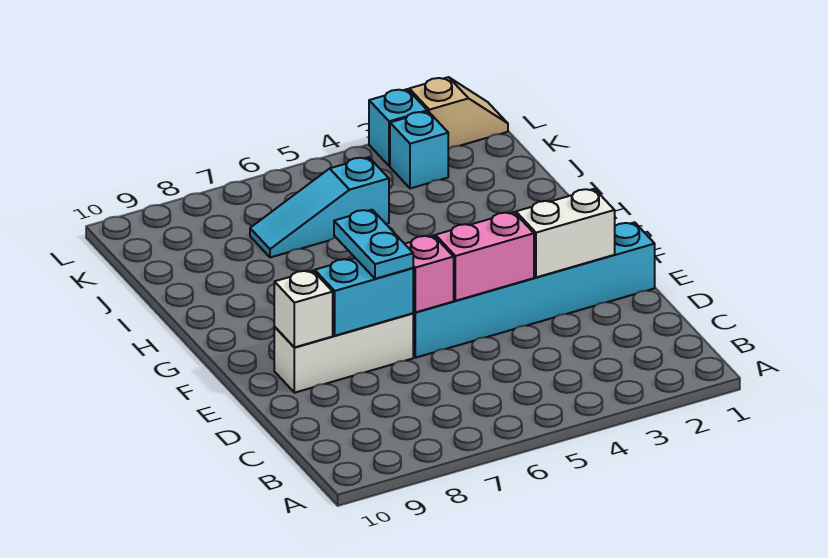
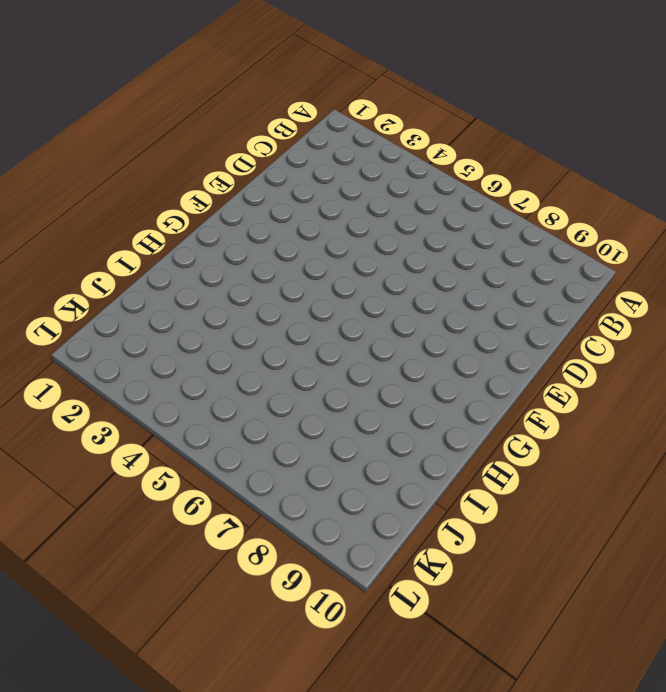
none -> cyan brick E1:E6 level 1
none -> white brick E7:E9 level 1
none -> cyan slope J5:J7 level 1 top 5

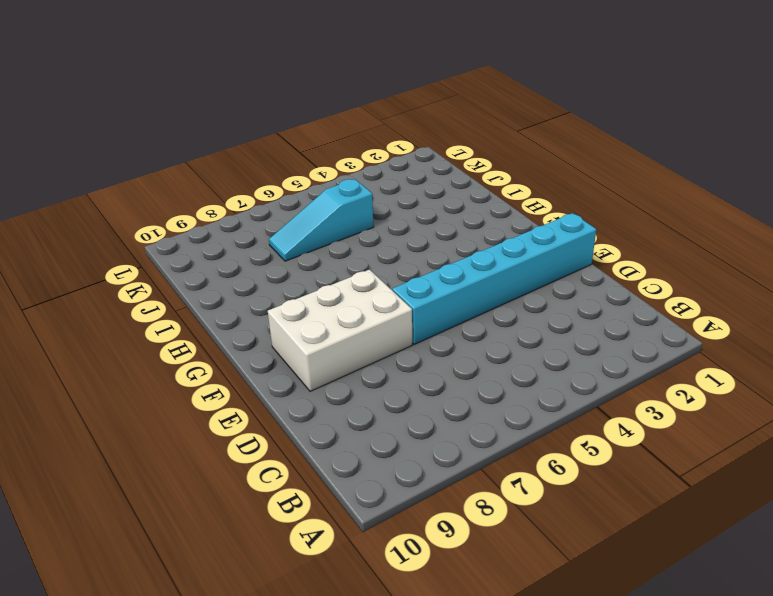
white brick E7:F9 level 1 -> white brick E7:E9 level 1
none -> cyan brick K3 level 1
none -> tan slope L1:L2 level 1 top 2
none -> cyan brick L3 level 1

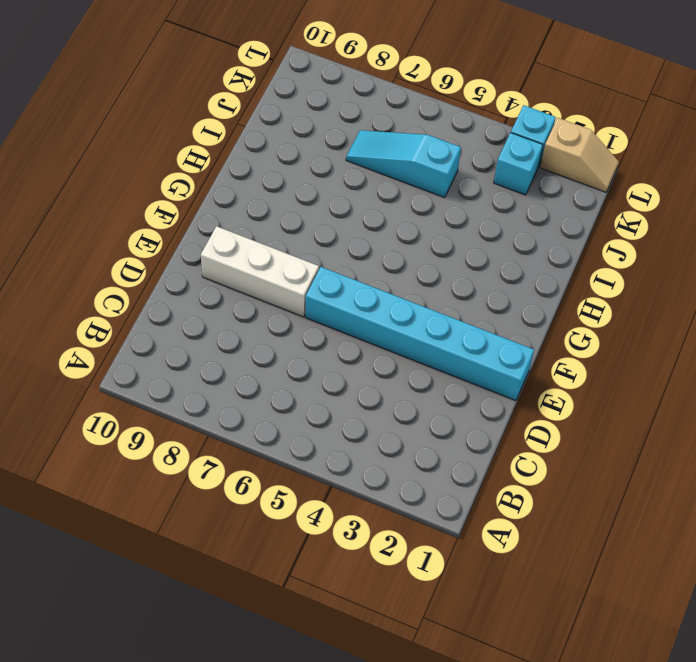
none -> white brick E2:E3 level 2
none -> pink brick E4:E5 level 2
none -> pink brick E6 level 2

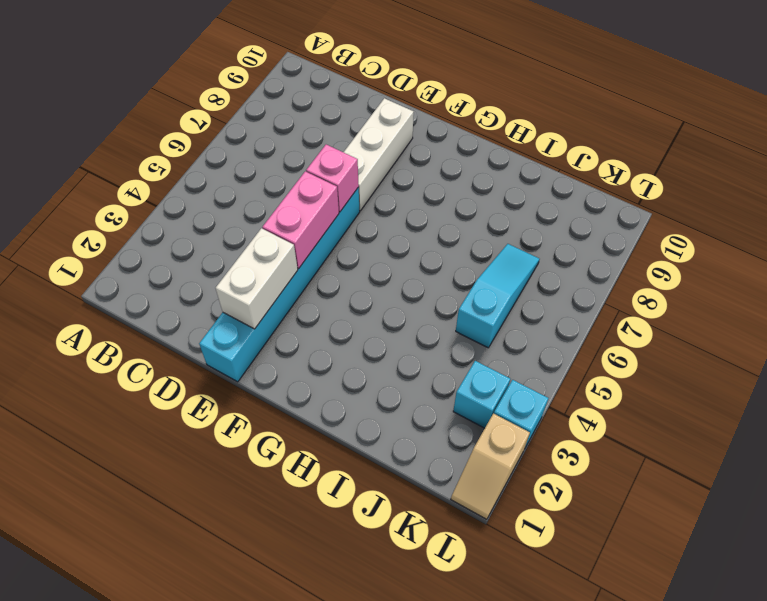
none -> cyan brick E7:E8 level 2
none -> white brick E9 level 2
none -> cyan plate E7:F7 level 3

